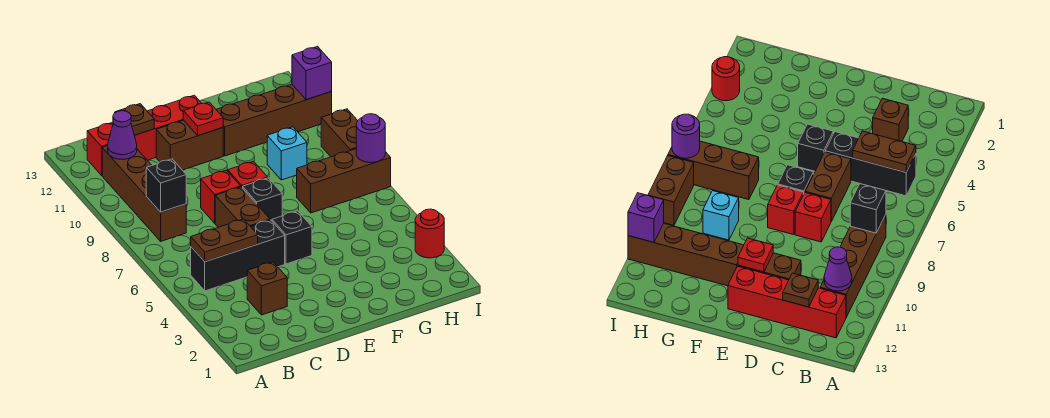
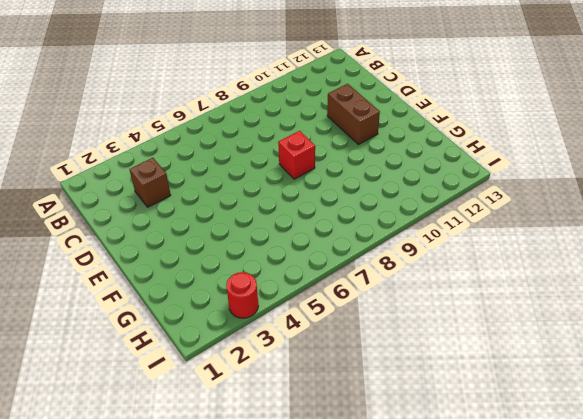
none -> black brick B5:D5 level 1
none -> brown brick B8:B11 level 1
none -> red brick B12:E12 level 1

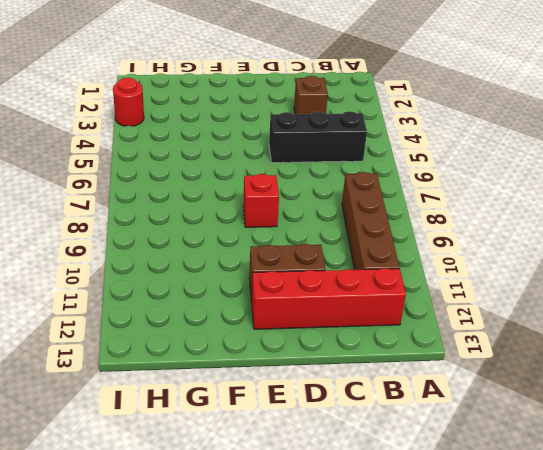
none -> brown brick D6:D7 level 1
none -> red brick D8 level 1
none -> black brick E5 level 1

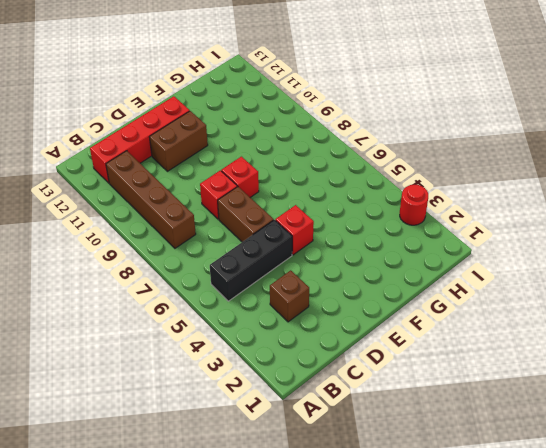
red brick E5 level 1 -> black brick E5 level 1
none -> black brick E7 level 1
none -> brown brick F11:I11 level 1
none -> brown brick G7:I7 level 1

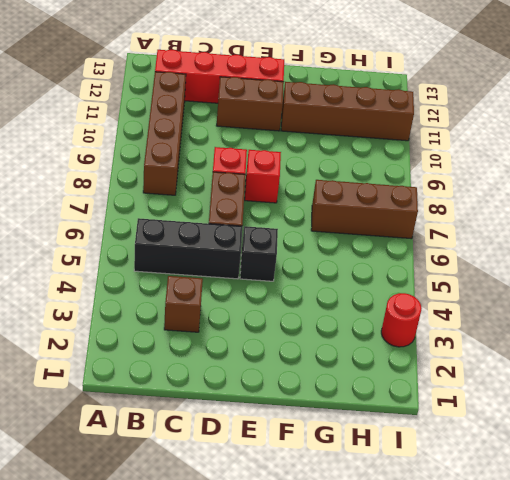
none -> black brick E7 level 1
none -> cyan brick G9 level 1
none -> brown brick I8:I9 level 1

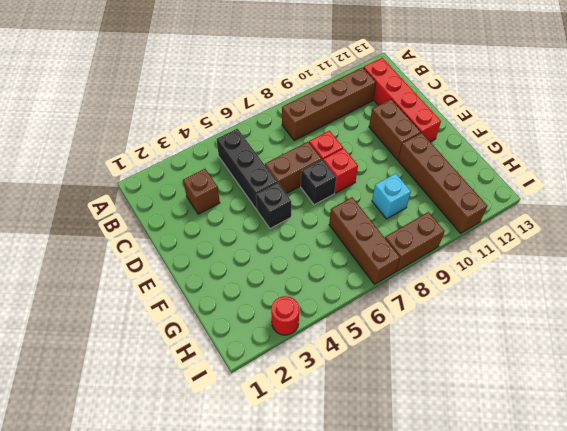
none -> brown plate B5:C5 level 2
none -> black brick B8 level 2
none -> purple cone B11 level 2

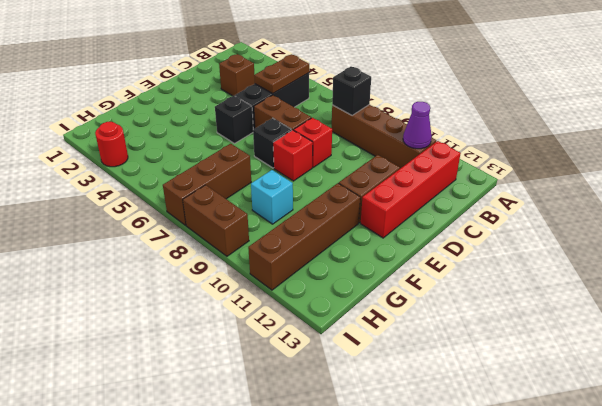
none -> brown plate C12 level 2
none -> red plate E11 level 2
none -> purple round brick I7 level 2

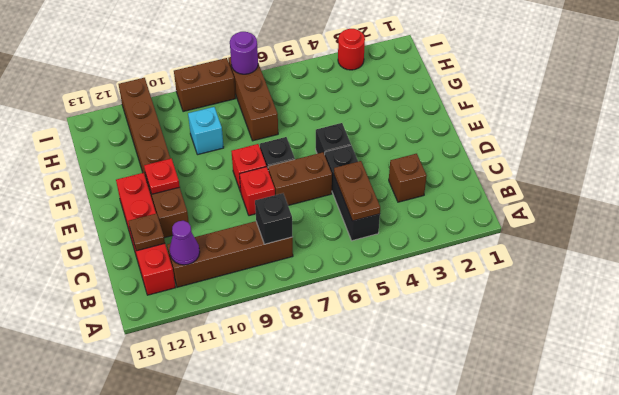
none -> purple brick I11 level 2

